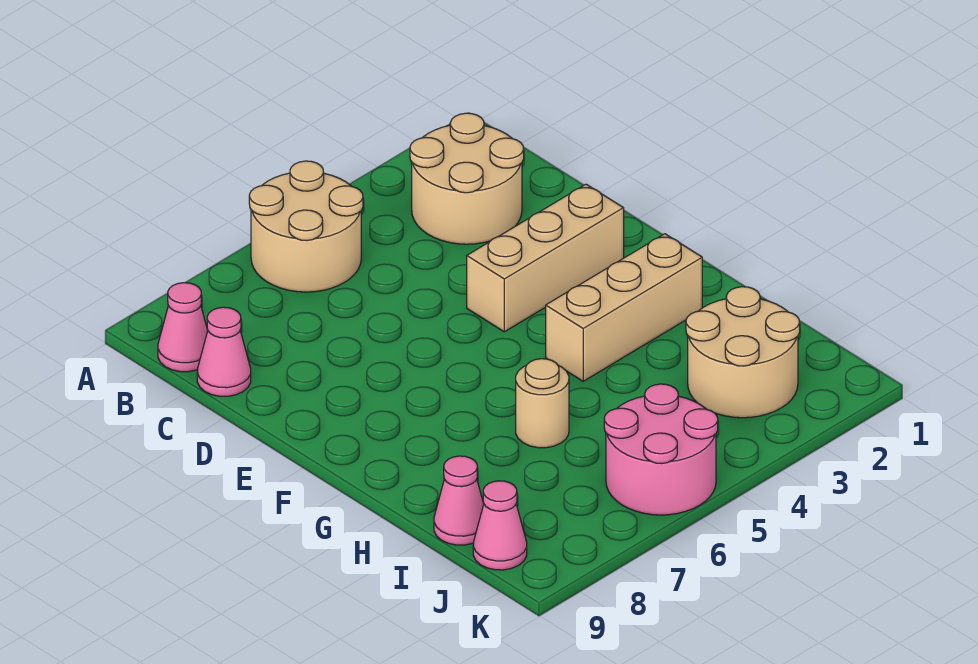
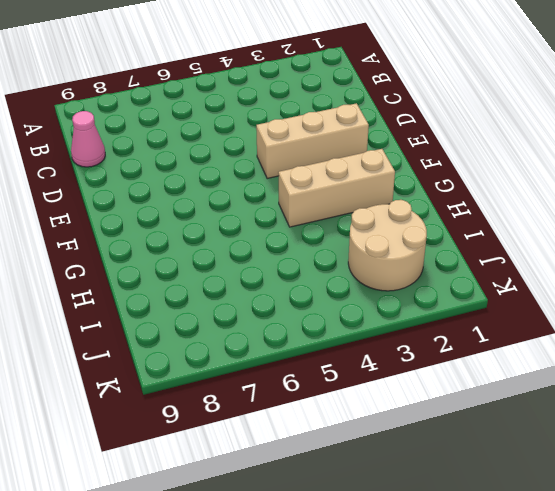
none -> tan round brick A5:B6 level 1
none -> tan round brick B2:C3 level 1

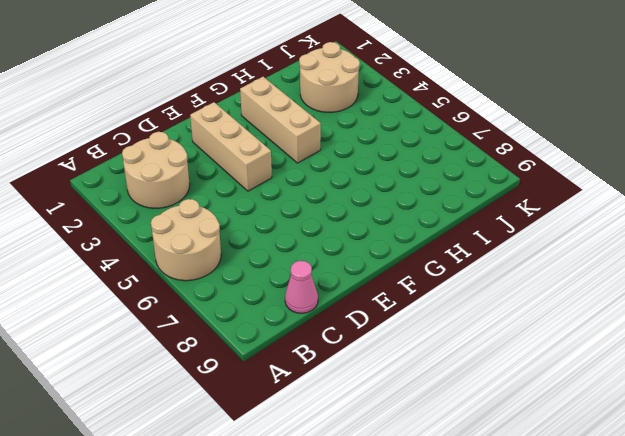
none -> pink cone B9 level 1
none -> tan round brick H6 level 1

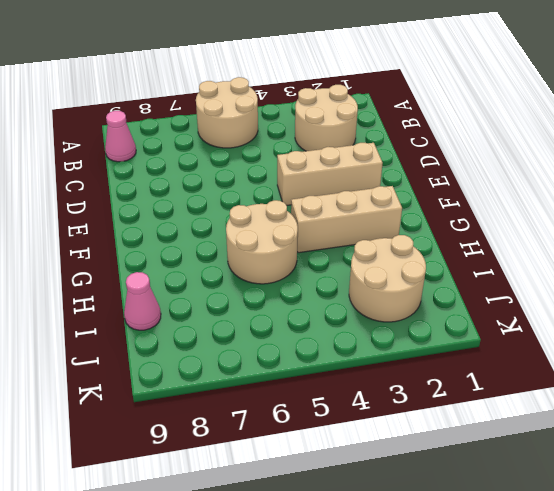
tan round brick G5:H6 level 1 -> tan round brick H6 level 1
none -> pink cone C9 level 1
none -> pink round brick J5:K6 level 1

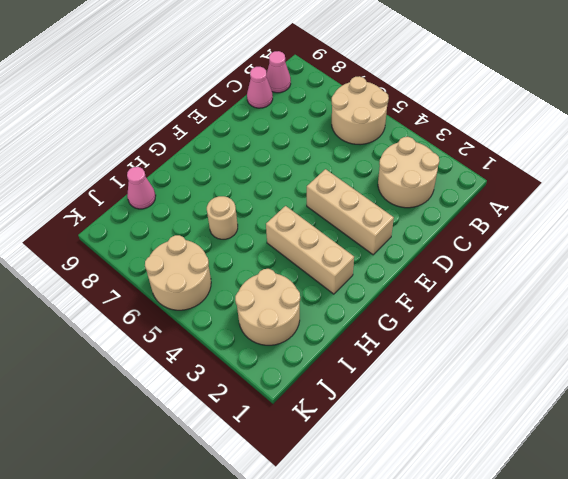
tan round brick J5:K6 level 1 -> pink round brick J5:K6 level 1
none -> pink cone J9 level 1

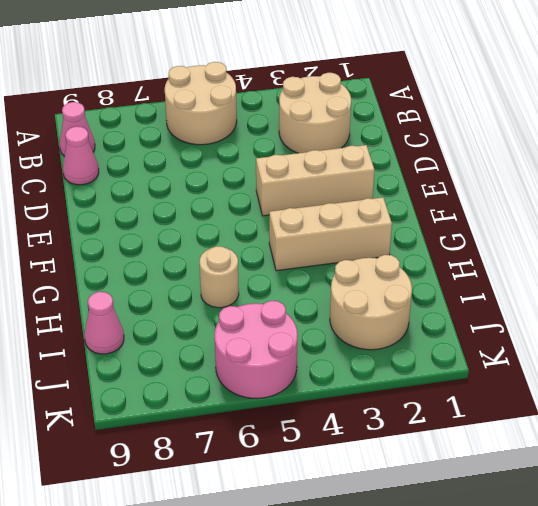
none -> pink cone J9 level 1

